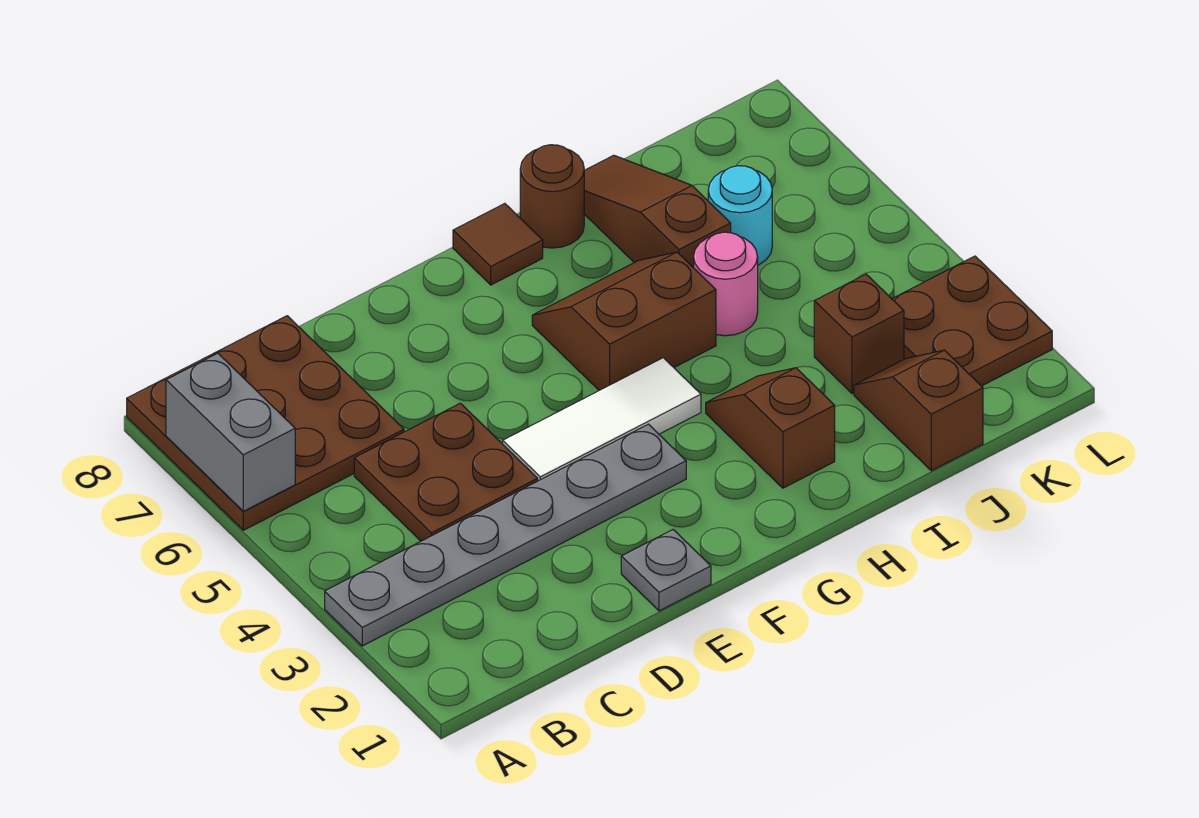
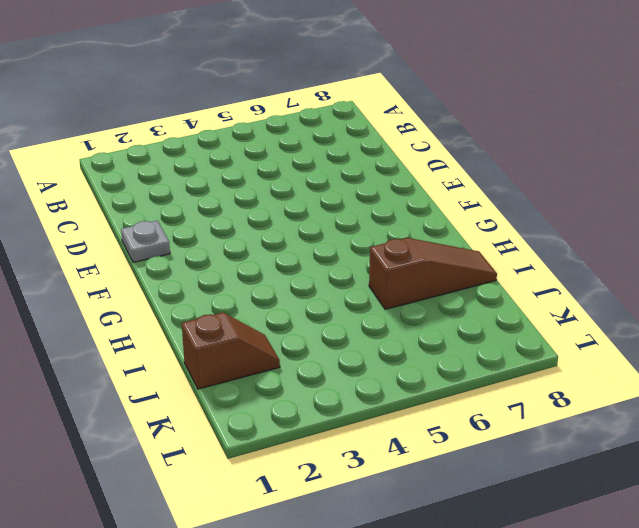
none -> grey plate A3:F3 level 1
none -> brown plate A6:C8 level 1
none -> brown plate C4:D5 level 1

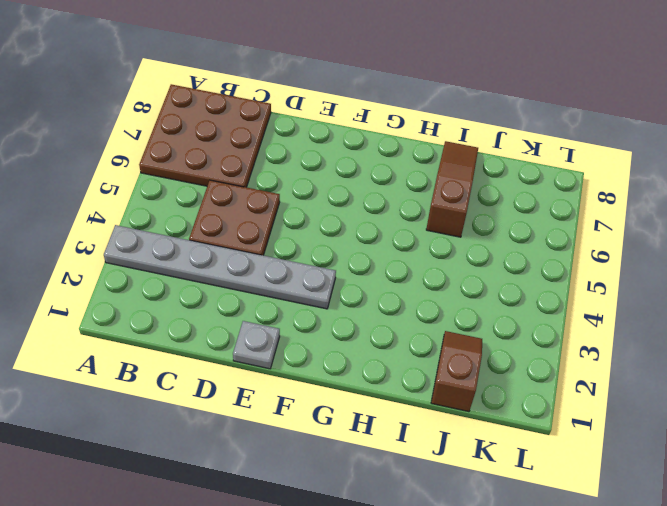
none -> white tile E4:G4 level 1
none -> brown slope G5:H6 level 1 top 5
none -> brown tile G8 level 1

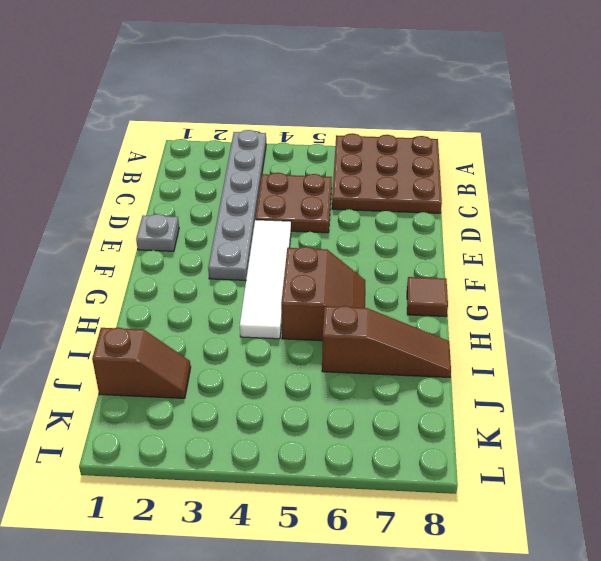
white tile E4:H4 level 1 -> white tile E4:G4 level 1
none -> brown slope H2:H3 level 1 top 2
none -> brown round brick H8 level 1
none -> pink round brick I5 level 1

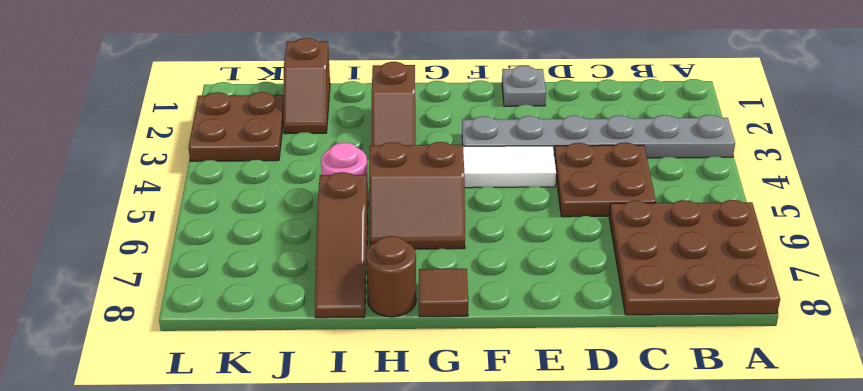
none -> brown brick J3 level 1
none -> cyan round brick J6 level 1
none -> grey brick A6:A7 level 2

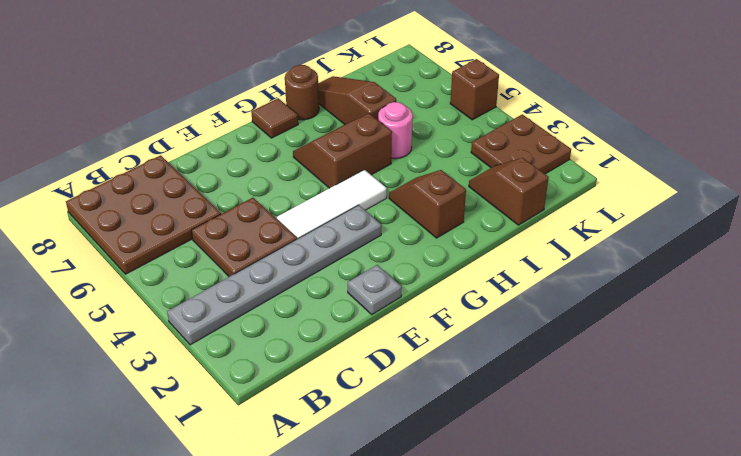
brown brick L5 level 1 -> brown brick J3 level 1
none -> cyan round brick J6 level 1
none -> grey brick A6:A7 level 2

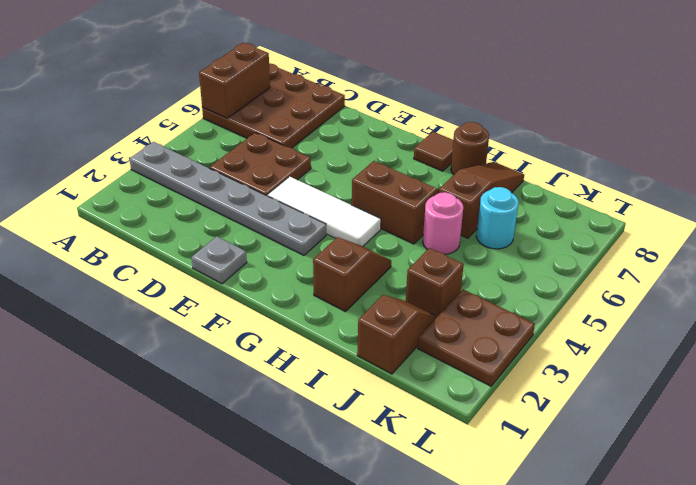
brown brick A6:A7 level 2 -> grey brick A6:A7 level 2

